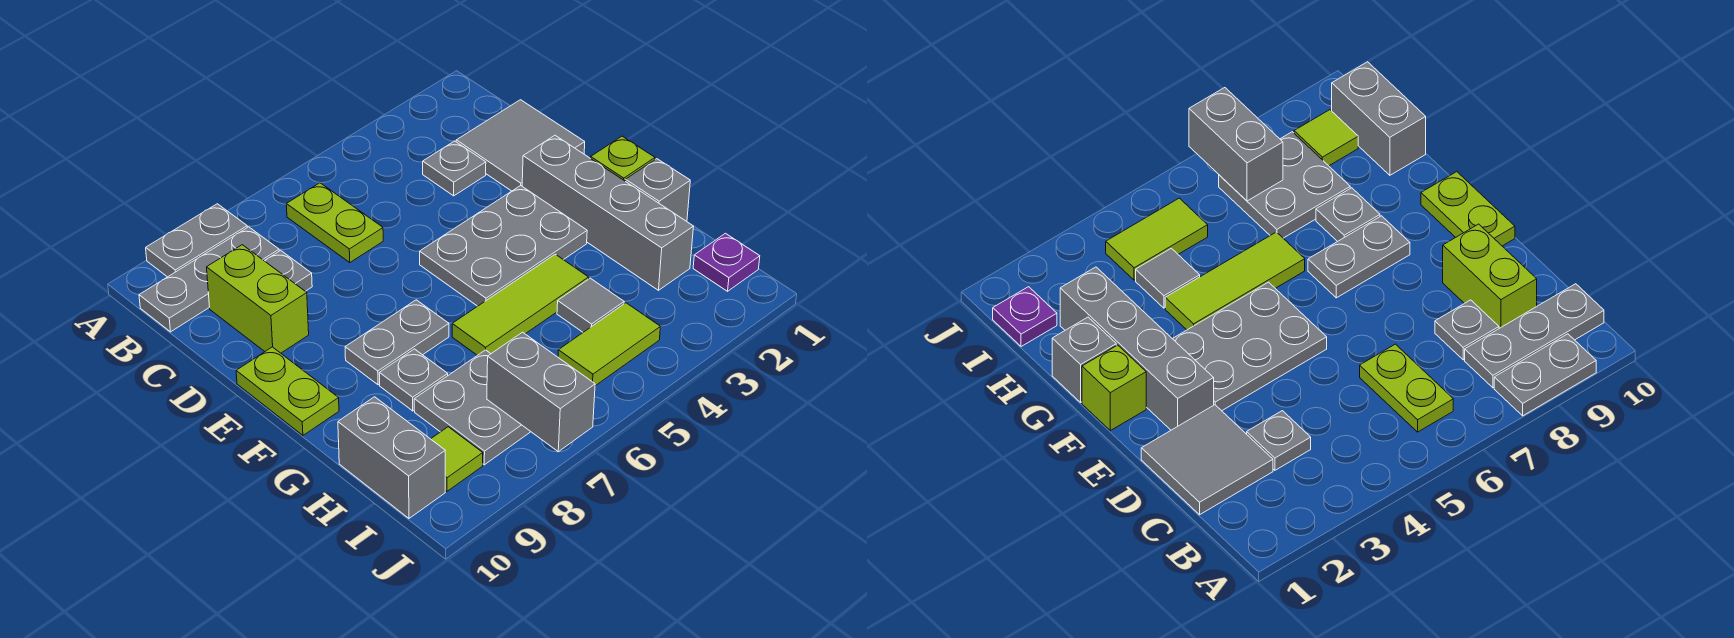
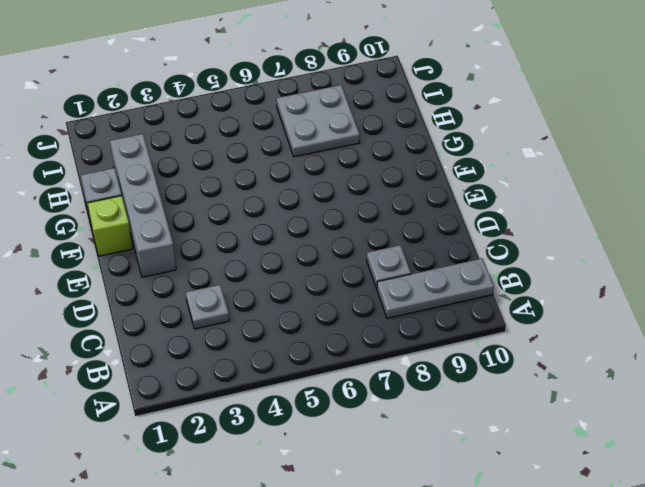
none -> grey plate A8:A9 level 1
none -> lime plate B6:C6 level 1
none -> grey tile C1:D2 level 1

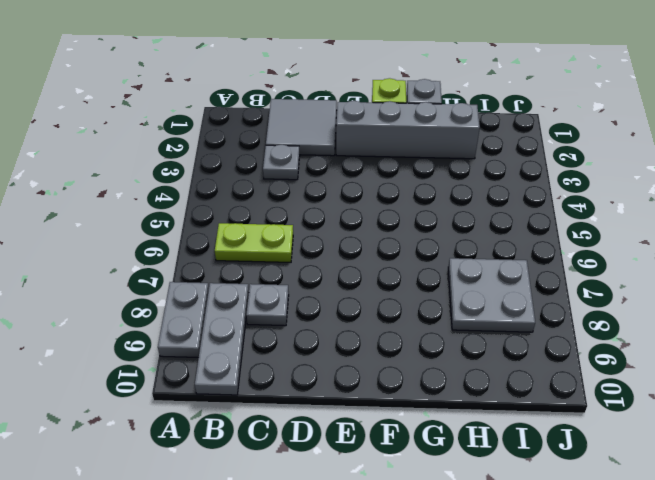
none -> lime brick C9:D9 level 1
none -> grey plate E3:F5 level 1
none -> lime plate E10:F10 level 1

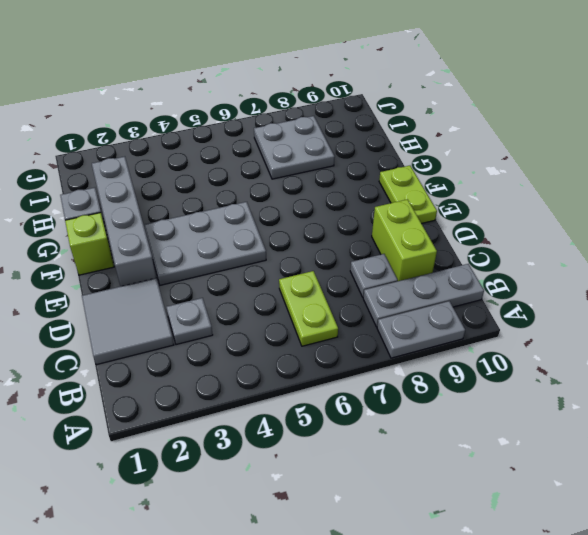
none -> grey plate F7:F8 level 1
none -> lime tile G4:G6 level 1
none -> grey plate G8 level 1

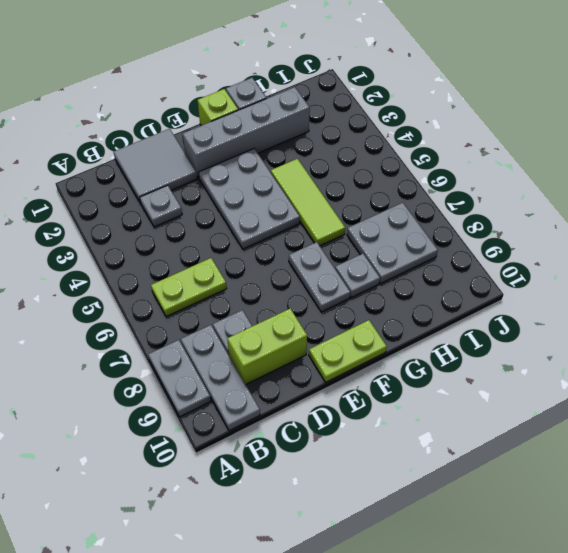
none -> grey tile H4 level 1
none -> grey brick H10:I10 level 1
none -> purple plate I1 level 1

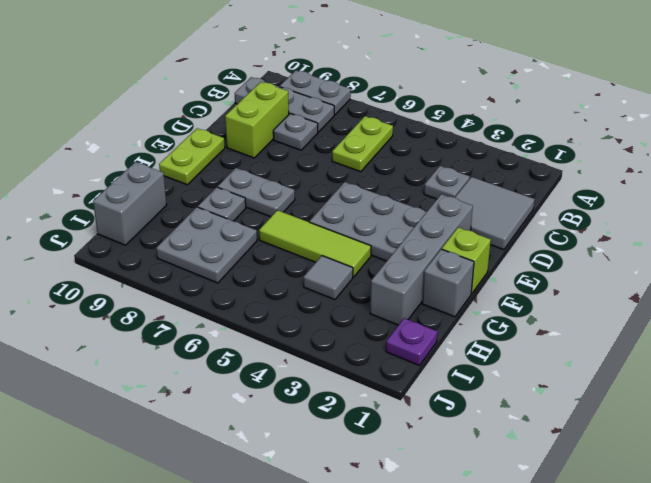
none -> lime tile I4:I5 level 1
none -> lime tile I9 level 1
none -> grey brick I7:J7 level 2

